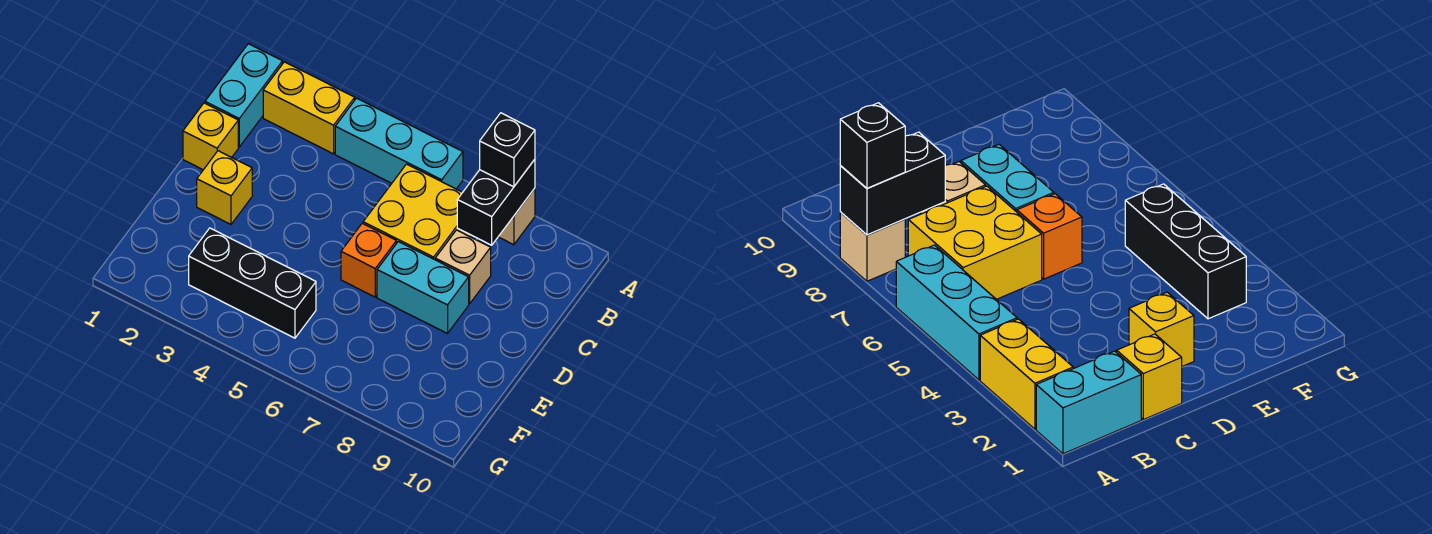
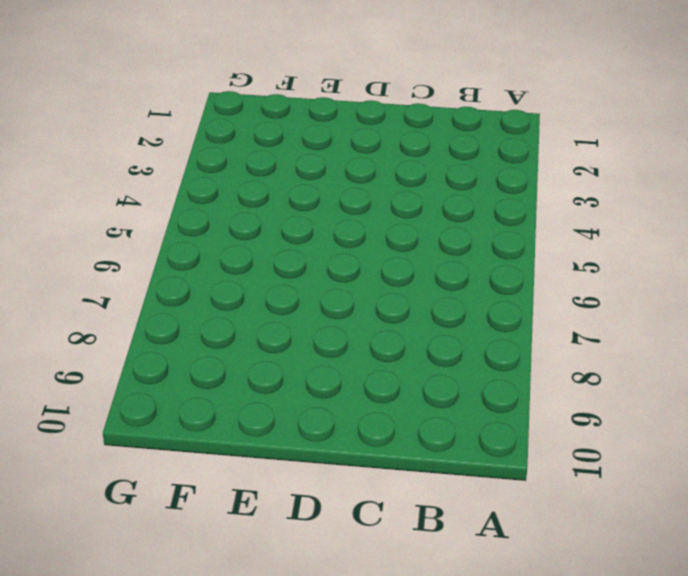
none -> cyan brick A1:B1 level 1
none -> yellow brick A2:A3 level 1
none -> cyan brick A4:A6 level 1

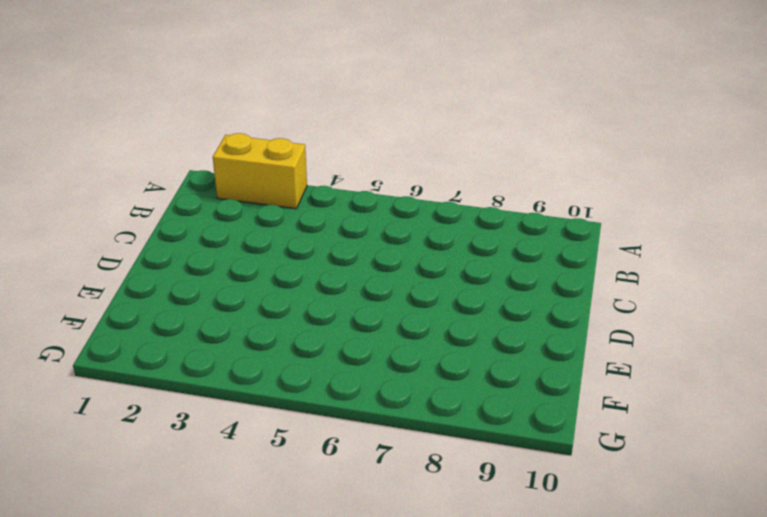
none -> cyan brick A1:B1 level 1
none -> cyan brick A4:A6 level 1
none -> tan brick A8 level 1

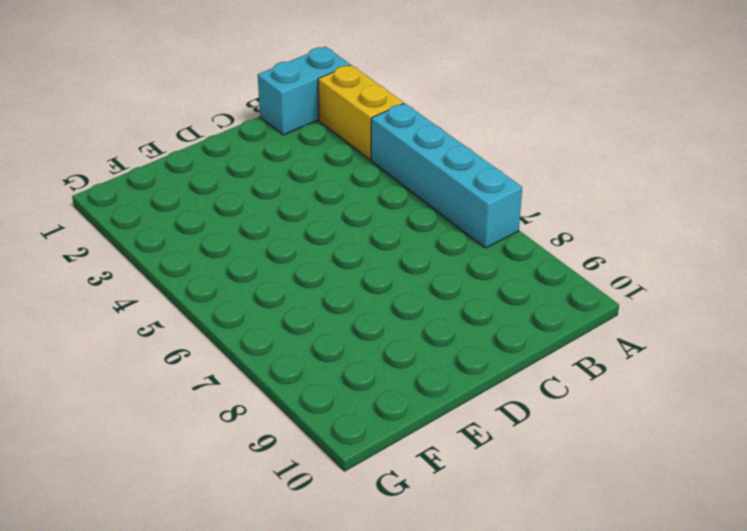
cyan brick A4:A7 level 1 -> cyan brick A4:A6 level 1
none -> tan brick A8 level 1
none -> yellow brick B6:C7 level 1
none -> yellow brick C1 level 1

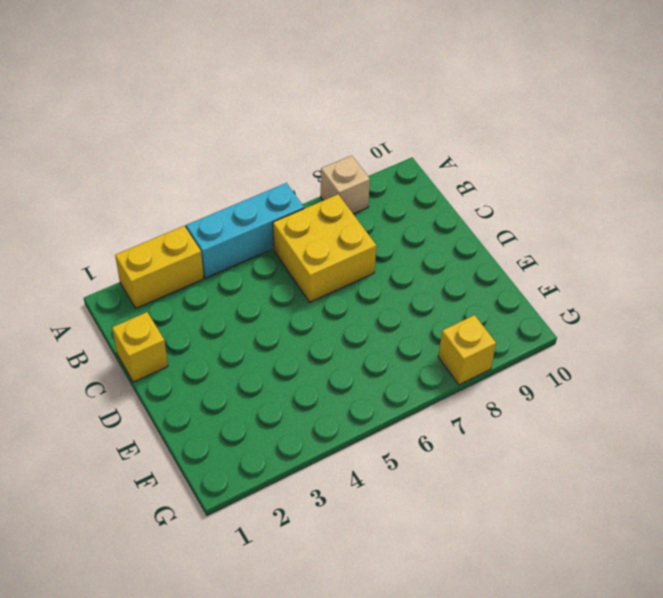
yellow brick G8 level 1 -> yellow brick D2 level 1
none -> cyan brick A1:B1 level 1
none -> tan brick C8 level 1
none -> orange brick D6 level 1

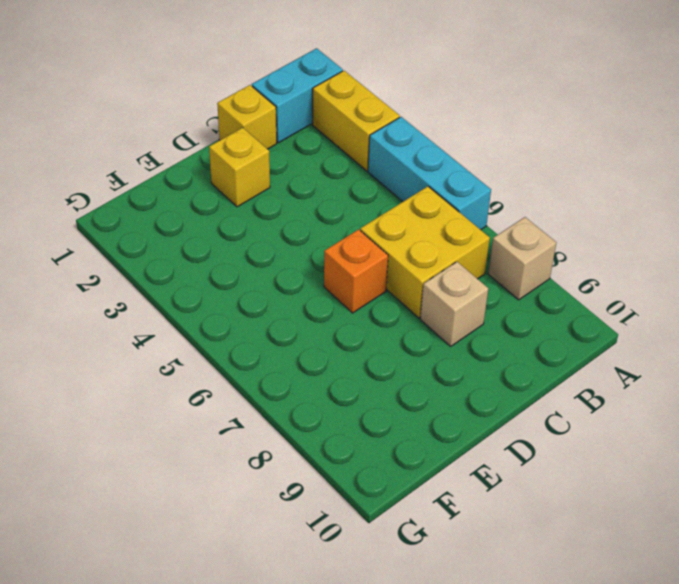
none -> cyan brick D7:D8 level 1
none -> black brick F3:F5 level 1
none -> black brick A8:B8 level 2

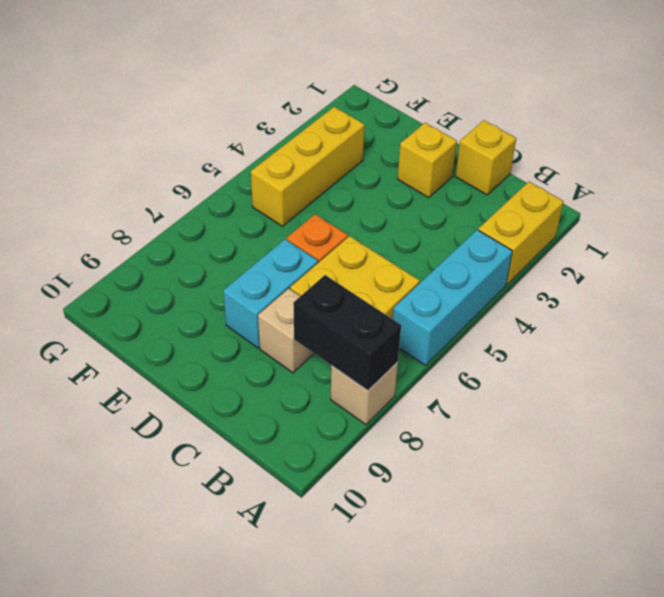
yellow brick F3:F5 level 1 -> black brick F3:F5 level 1
none -> cyan brick A1:B1 level 1
none -> black brick A8 level 3

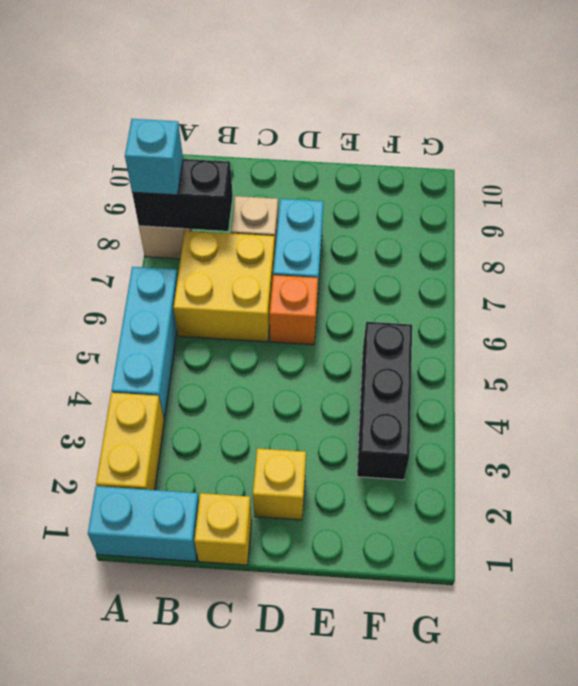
cyan brick A8 level 3 -> black brick A8 level 3

